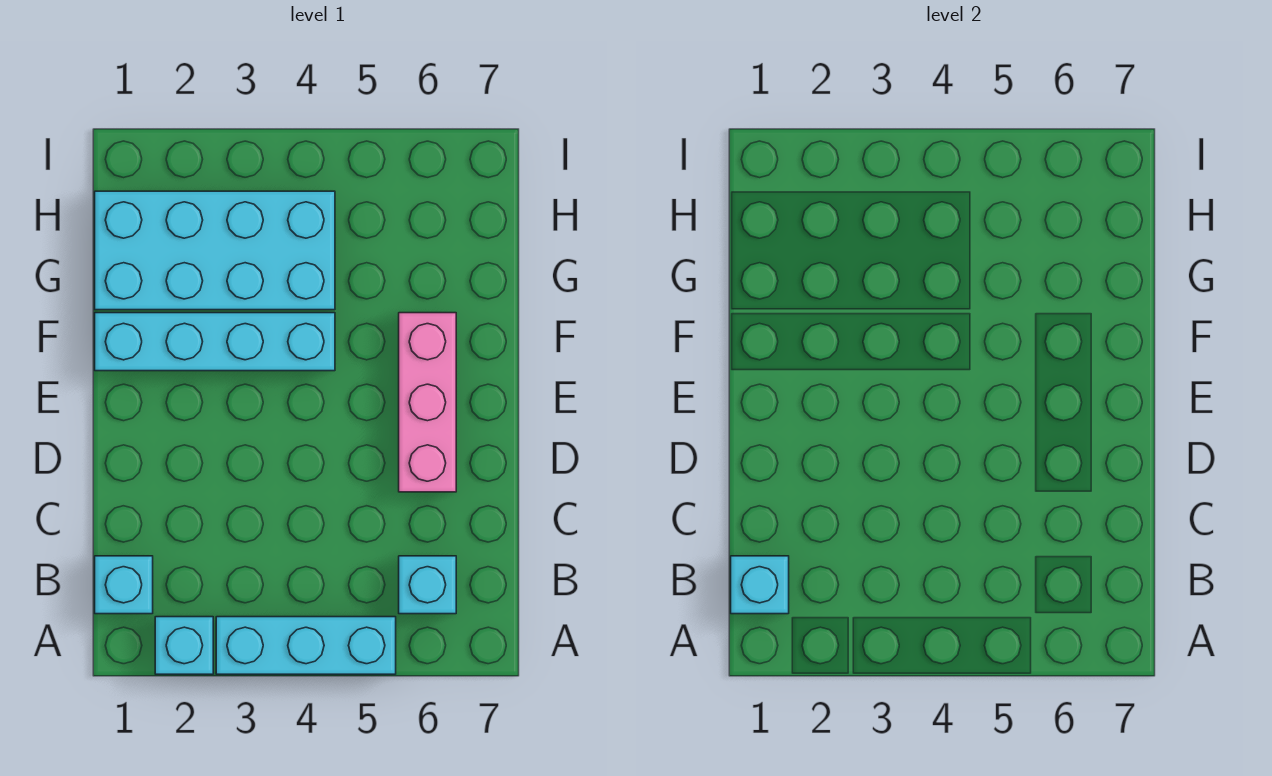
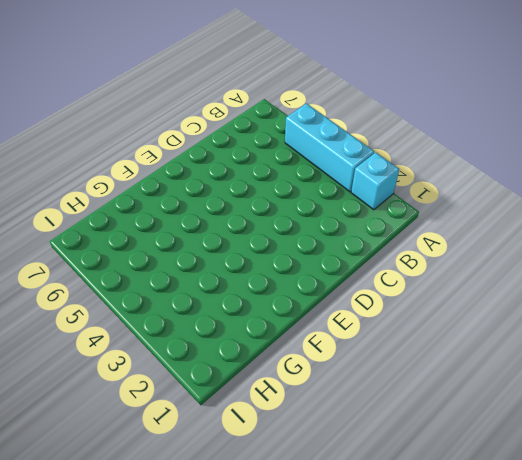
none -> cyan brick B1 level 1
none -> cyan brick B6 level 1

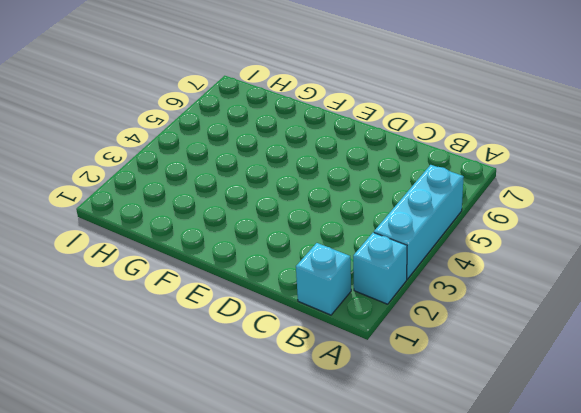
none -> cyan brick B6 level 1
none -> pink brick D6:F6 level 1

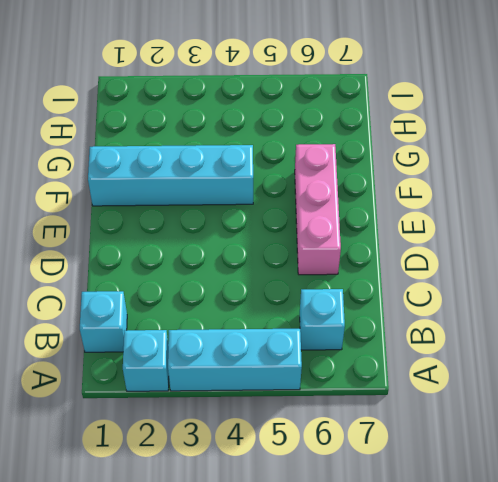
none -> cyan brick G1:H4 level 1
none -> cyan brick B1 level 2

